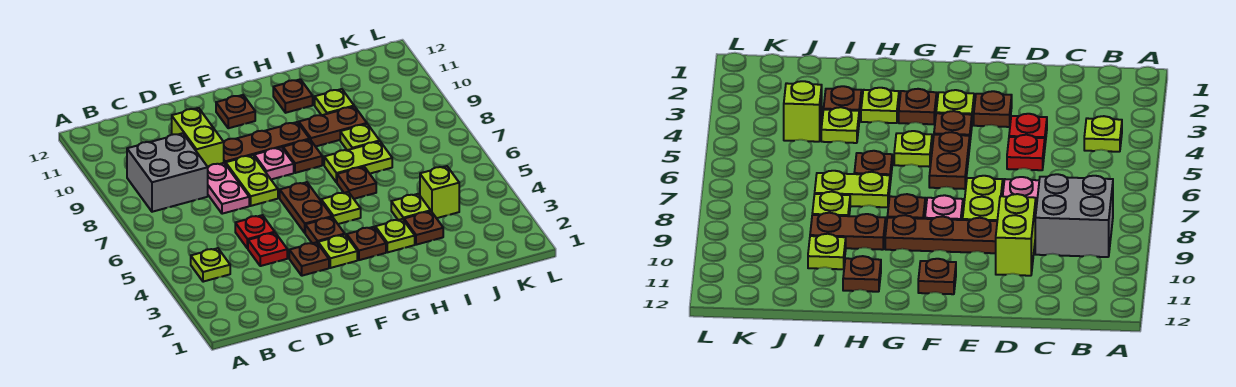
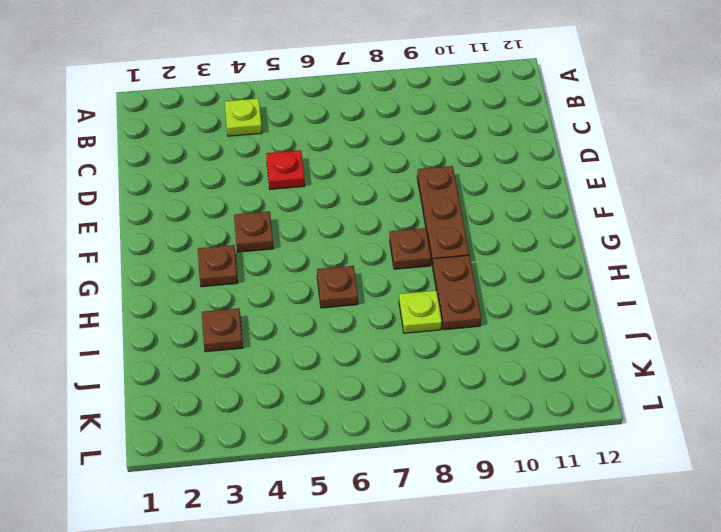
none -> grey brick B8:C9 level 1
none -> red plate D4 level 1
none -> pink plate D7:D8 level 1

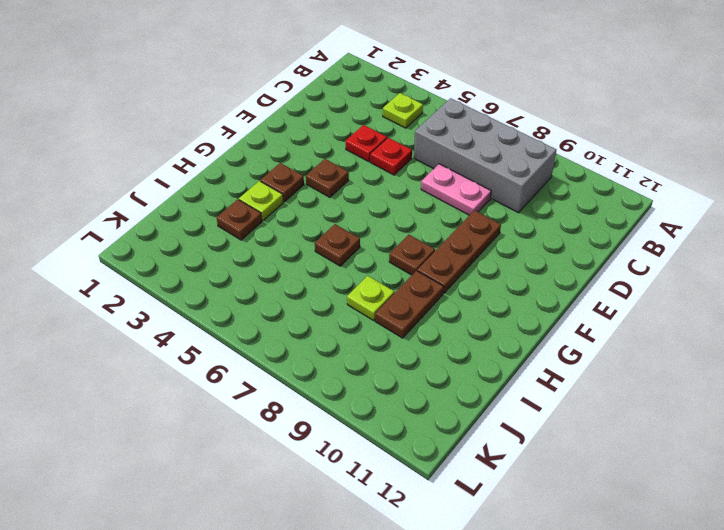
grey brick B6:C9 level 1 -> grey brick B8:C9 level 1
none -> lime brick D9:D10 level 1
none -> brown plate E3 level 1
none -> lime plate E7:E8 level 1

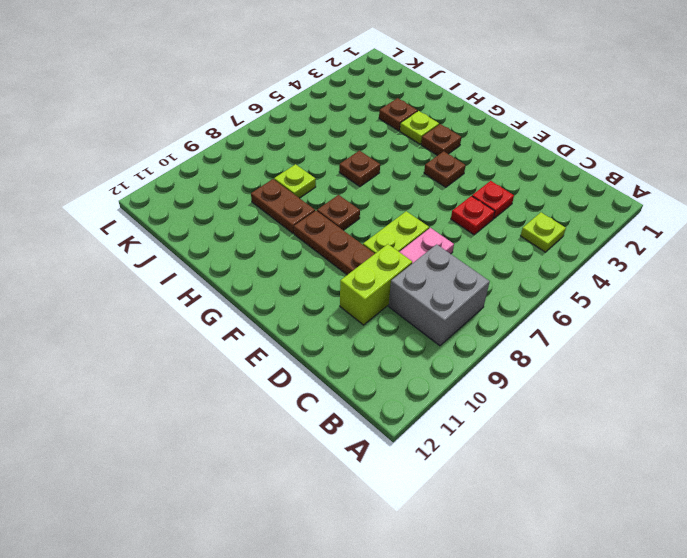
none -> brown plate E3 level 1
none -> lime plate F3 level 1
none -> brown plate F5:F6 level 1

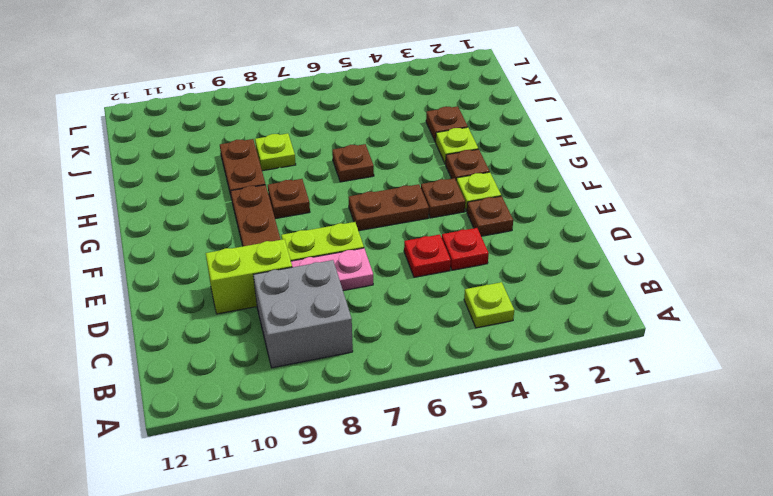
none -> pink plate F8 level 1
none -> brown plate F11 level 1
none -> lime plate G5 level 1

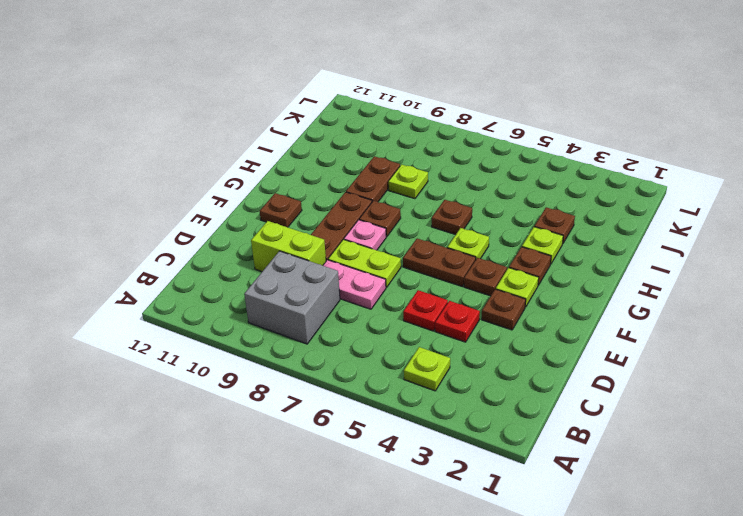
none -> lime plate H7:I7 level 1
none -> brown plate H11 level 1
none -> lime plate I4 level 1

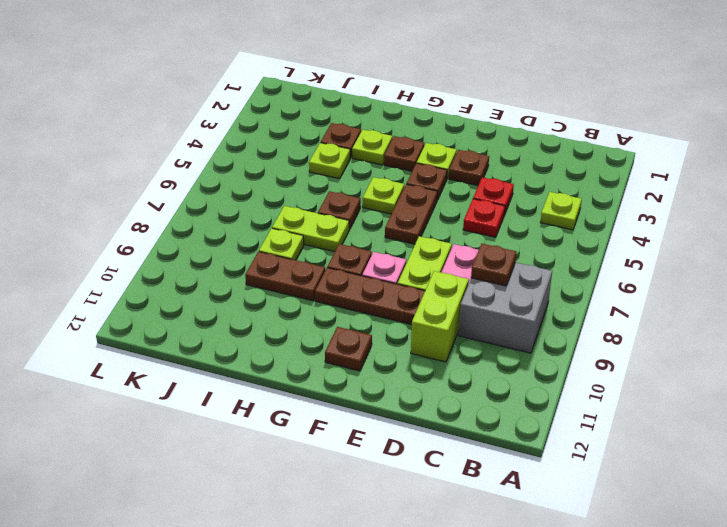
brown plate C8 level 2 -> brown plate H11 level 1
none -> lime plate I10 level 1
none -> lime brick J4 level 1

